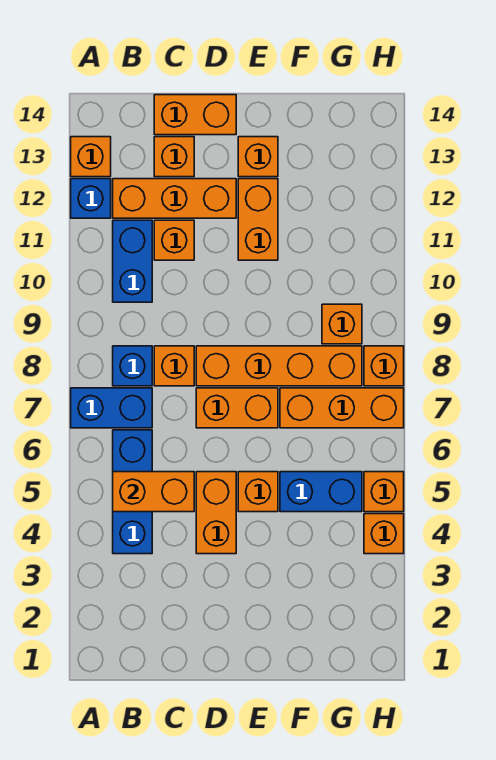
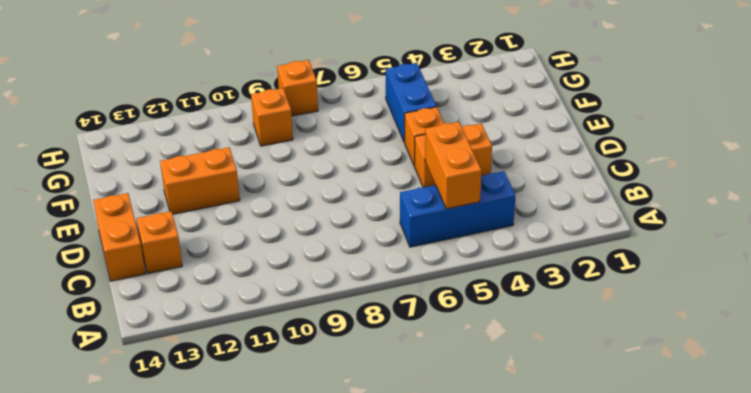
none -> blue brick A7:B7 level 1
none -> blue brick A12 level 1
none -> orange brick A13 level 1

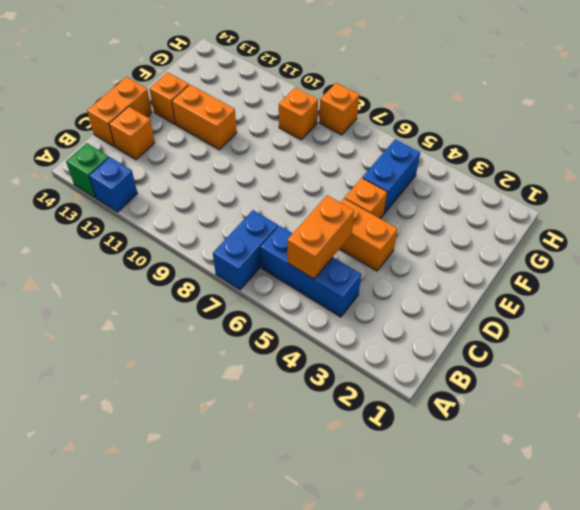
green brick A13 level 1 -> orange brick A13 level 1
none -> blue brick B8 level 1
none -> blue brick B10:B11 level 1
none -> orange brick B12:D12 level 1

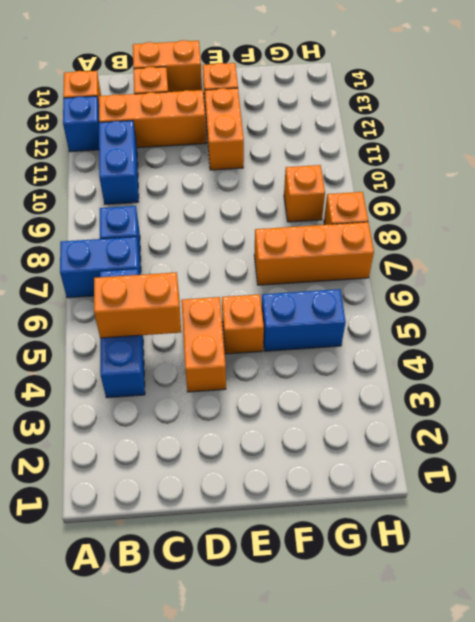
none -> orange brick C8 level 1
none -> orange brick C11 level 1
none -> orange brick D7:E7 level 1

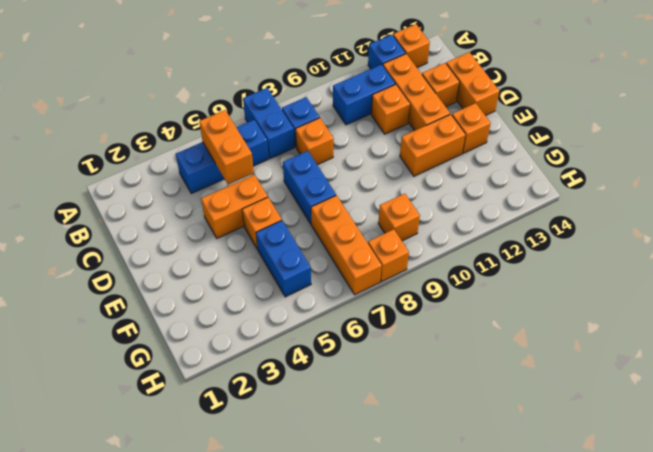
blue brick D7:E7 level 1 -> orange brick D7:E7 level 1
none -> orange brick D8:G8 level 1
none -> orange brick H4 level 1
none -> orange brick H5 level 1

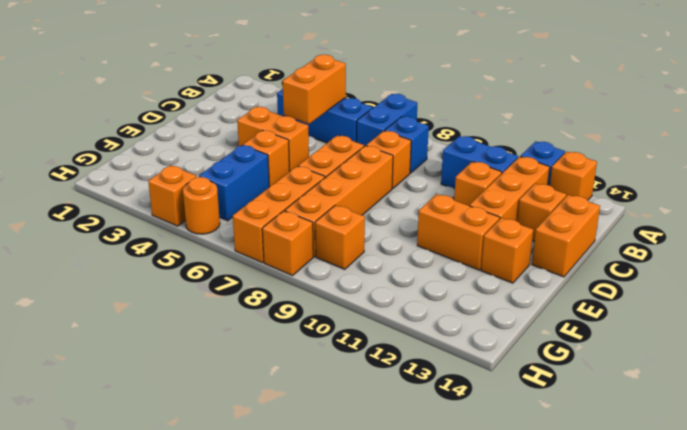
orange round brick H5 level 1 -> orange brick H5 level 1

